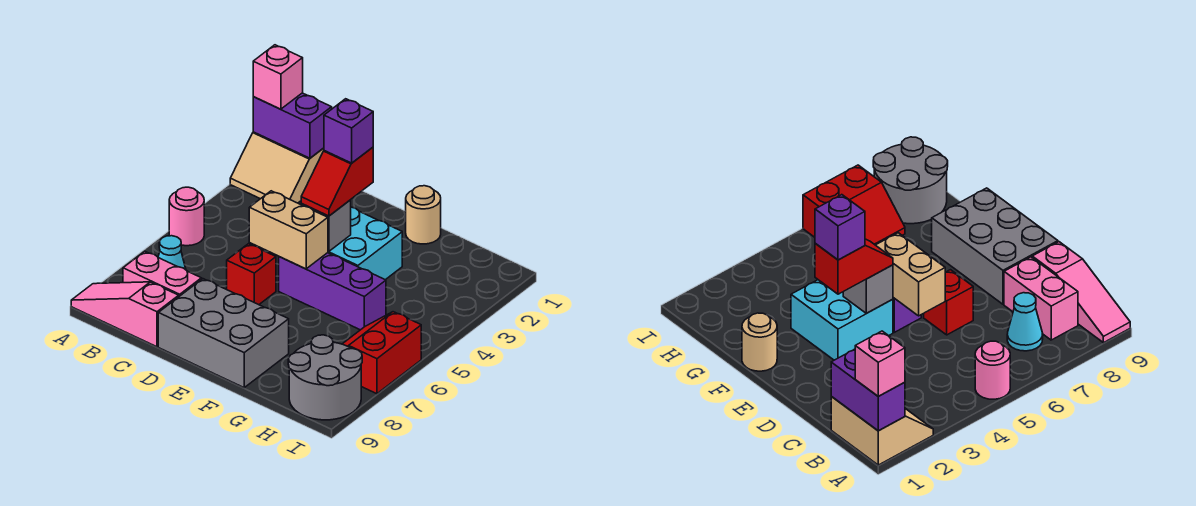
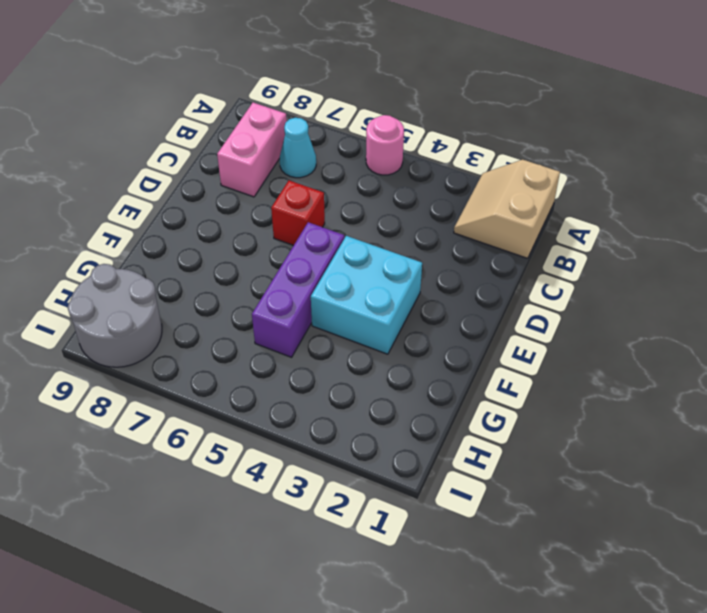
none -> pink slope A9:C9 level 1 top C
none -> grey brick D8:F9 level 1
none -> tan round brick F1 level 1

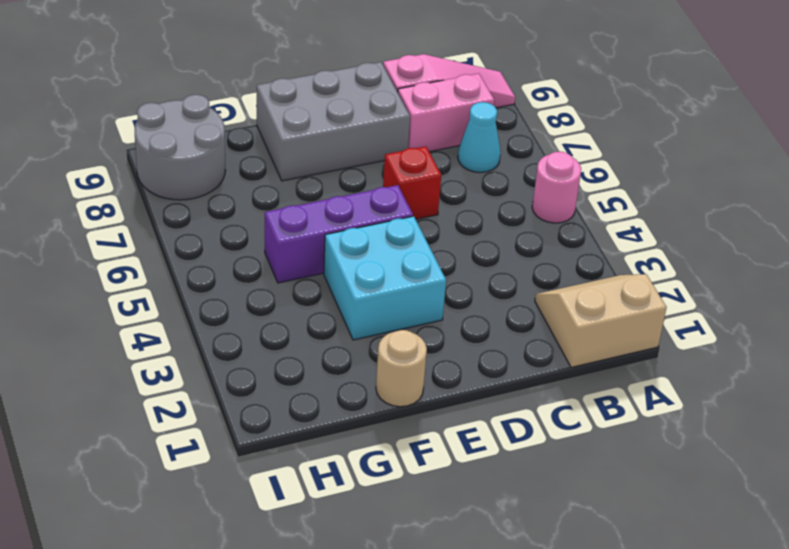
none -> red slope H6:I7 level 1 top I
none -> purple brick A1:B1 level 2
none -> tan brick D5:E5 level 2

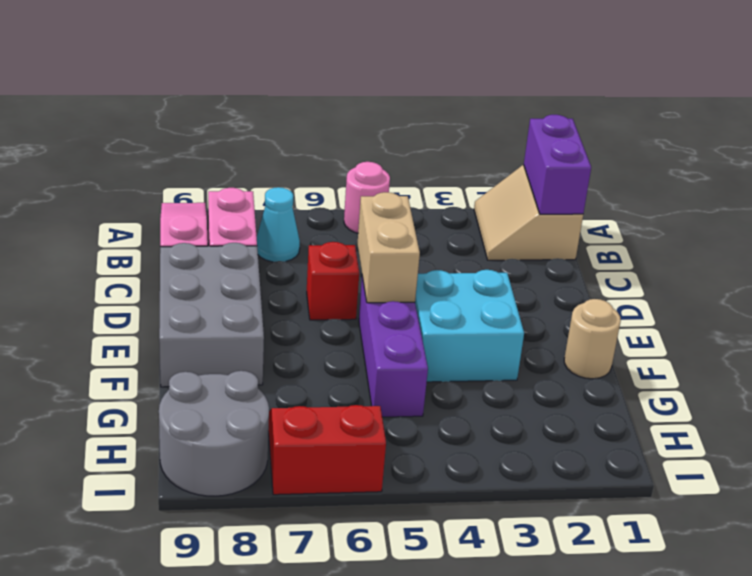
none -> grey brick E4 level 2
none -> pink brick A1 level 3
none -> red slope E3:E4 level 3 top 3

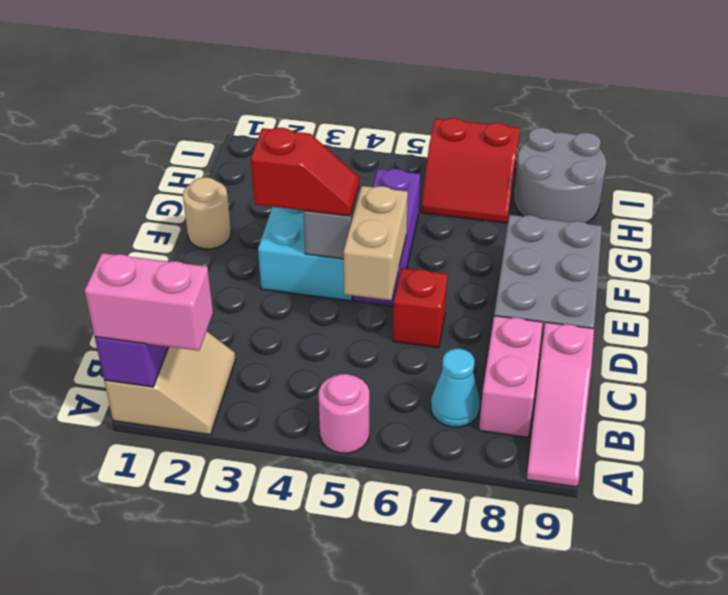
pink brick A1:A2 level 3 -> pink brick A1 level 3
none -> purple brick E3 level 4

